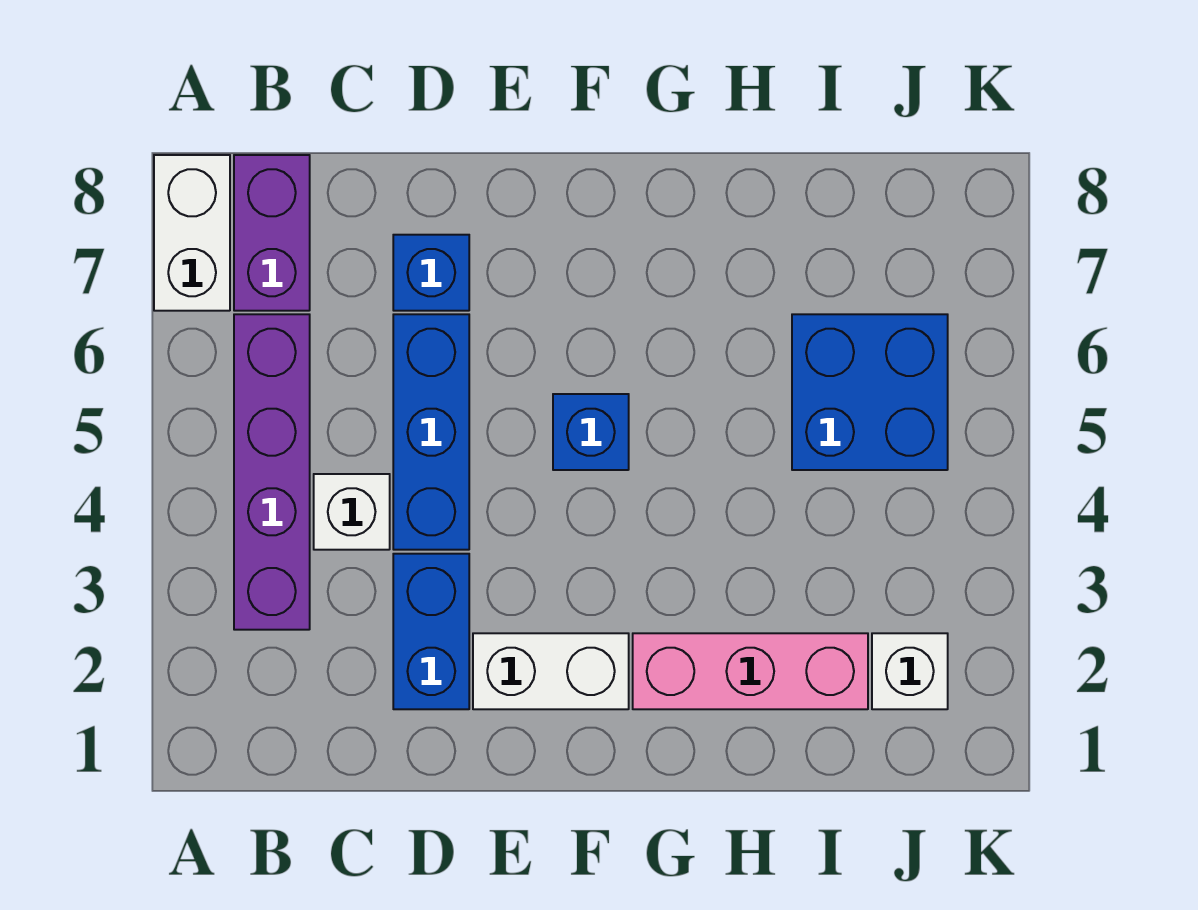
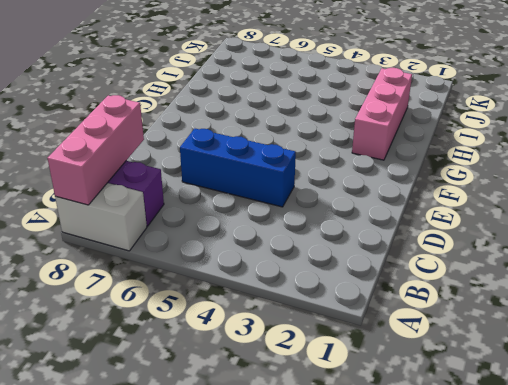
pink brick A8:C8 level 2 -> none
none -> purple brick B3:B6 level 1
none -> white brick C4 level 1
none -> blue brick D2:D3 level 1

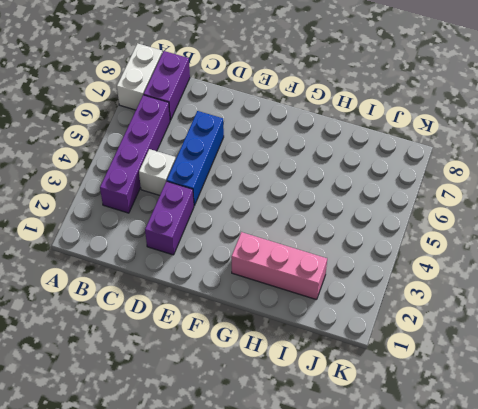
purple brick D2:D3 level 1 -> blue brick D2:D3 level 1
none -> blue brick D7 level 1
none -> white brick E2:F2 level 1
none -> blue brick F5 level 1

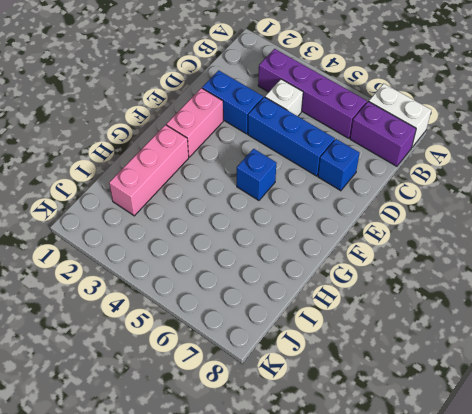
pink brick E2:F2 level 1 -> white brick E2:F2 level 1
none -> blue brick I5:J6 level 1
none -> white brick J2 level 1

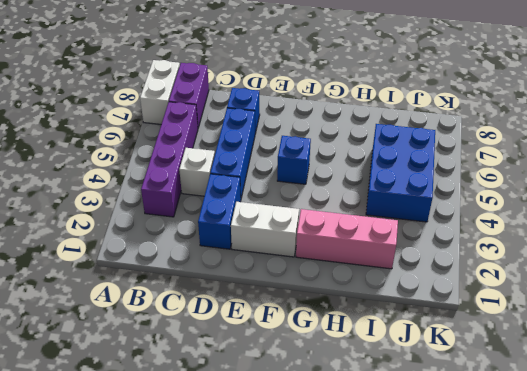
blue brick I4:J6 level 1 -> blue brick I5:J6 level 1
none -> white brick J2 level 1

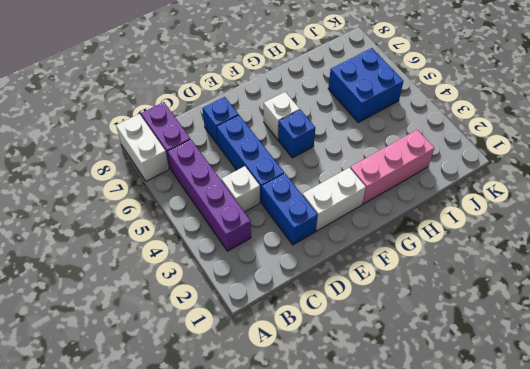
white brick F6 level 1 -> white brick J2 level 1

